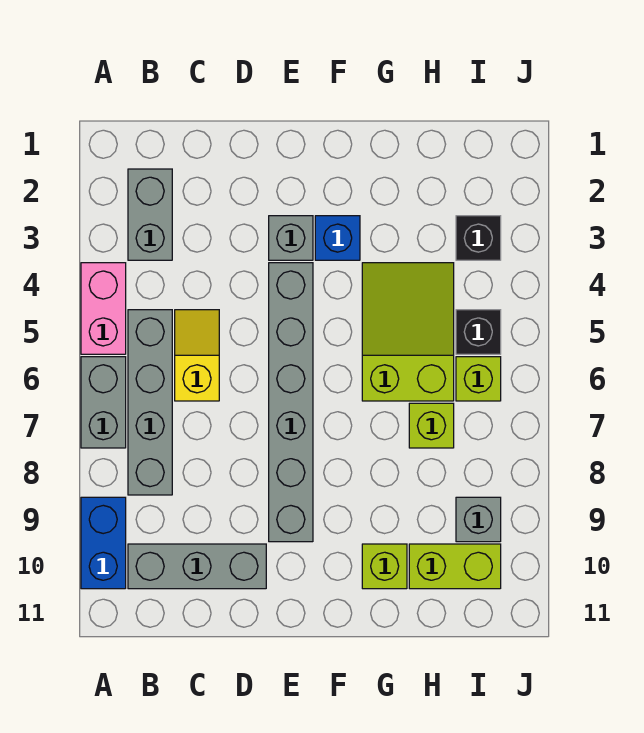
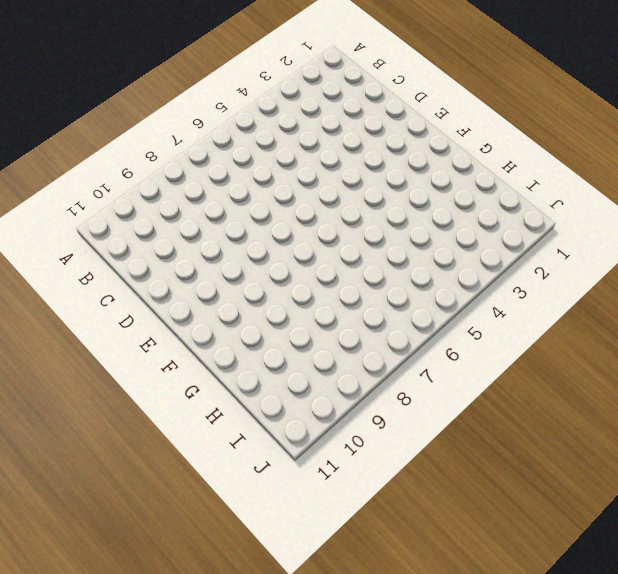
none -> pink brick A4:A5 level 1
none -> grey brick A6:A7 level 1
none -> blue brick A9:A10 level 1

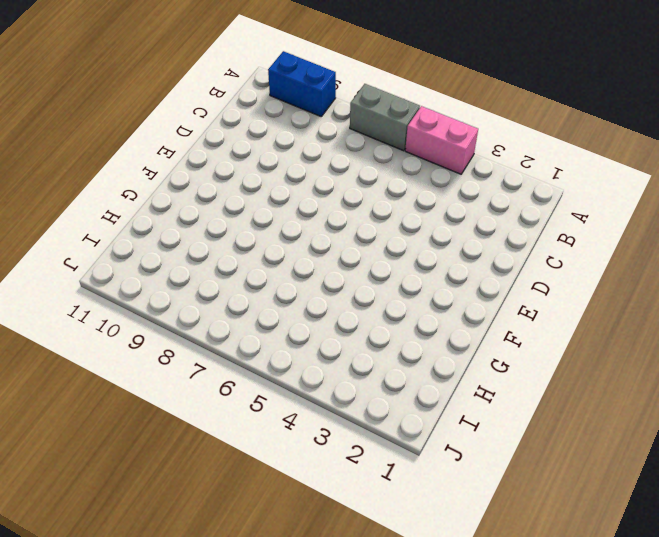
none -> grey brick B2:B3 level 1
none -> grey brick B5:B8 level 1
none -> grey brick B10:D10 level 1

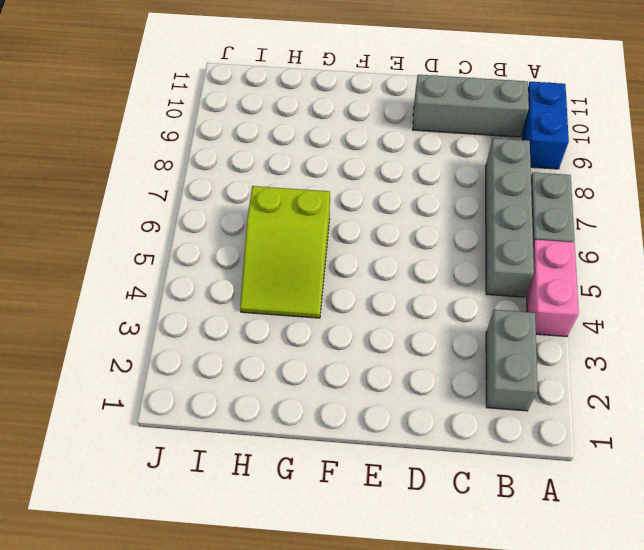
none -> yellow slope C5:C6 level 1 top 6
none -> grey brick E3 level 1
none -> grey brick E4:E9 level 1

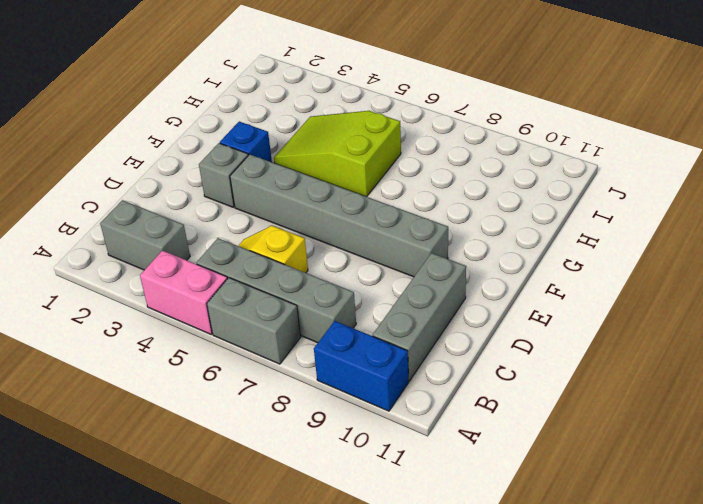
none -> lime brick G10 level 1
none -> lime brick H7 level 1
none -> lime brick H10:I10 level 1

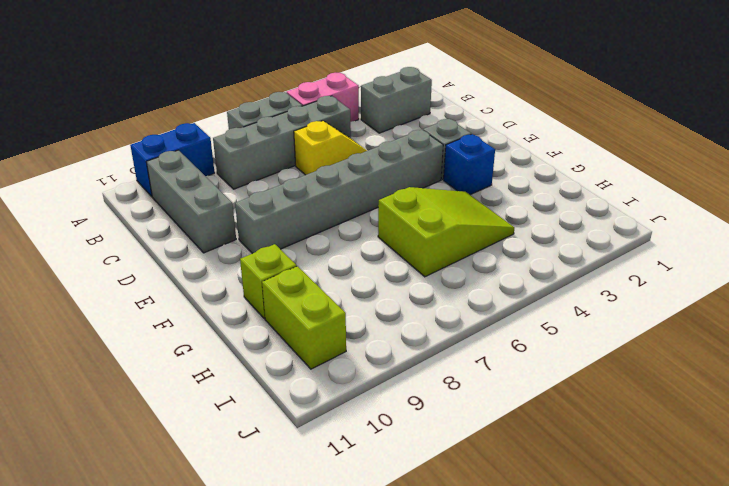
none -> lime brick H7 level 1
none -> black brick I3 level 1
none -> black brick I5 level 1

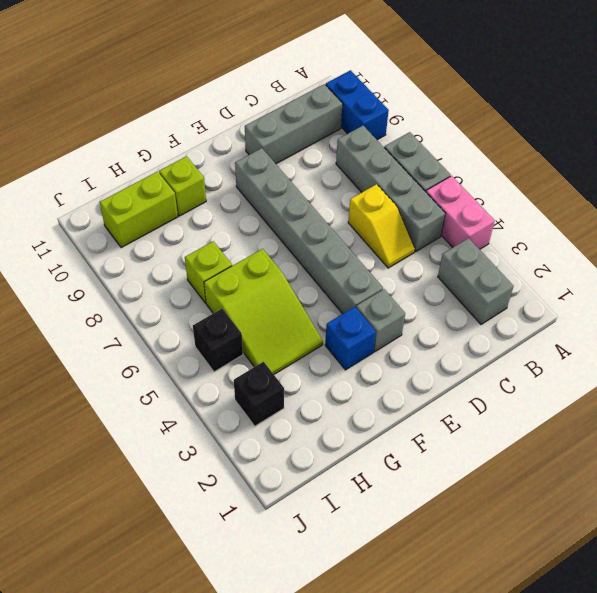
none -> lime brick I6 level 1
none -> grey brick I9 level 1

